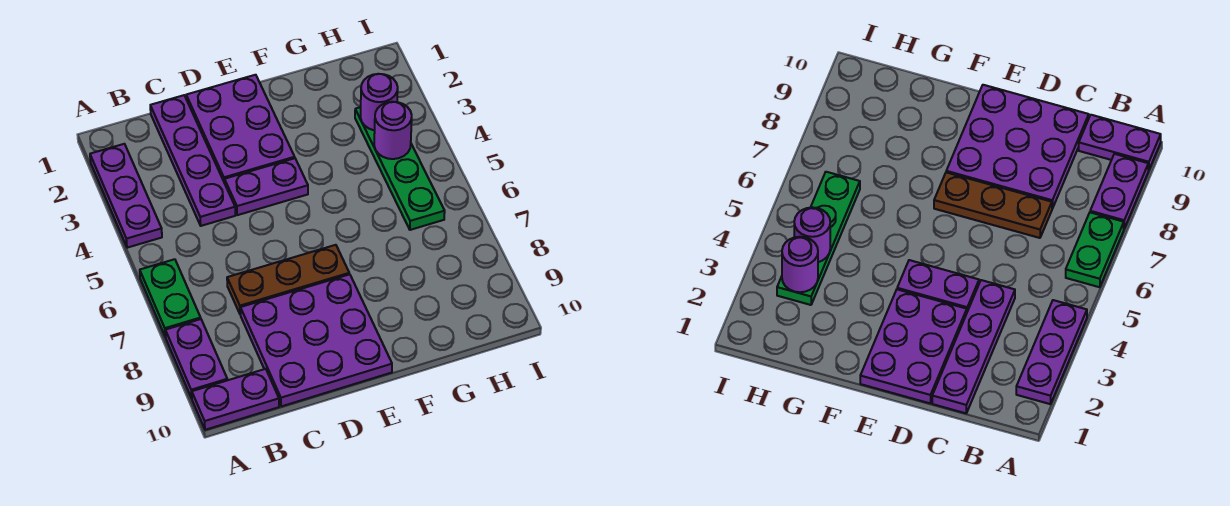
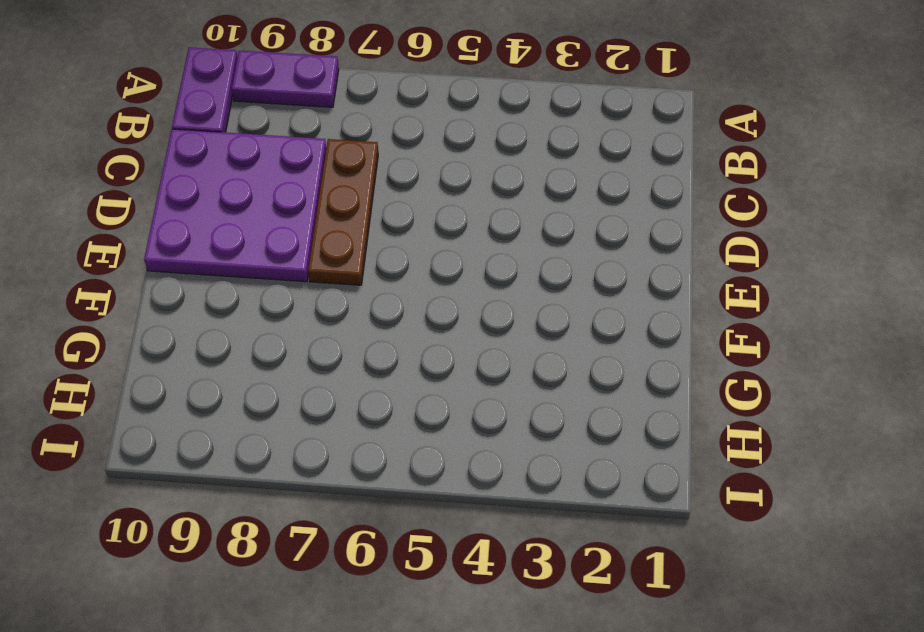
none -> purple plate A2:A4 level 1
none -> green plate A6:A7 level 1
none -> purple plate C1:C4 level 1

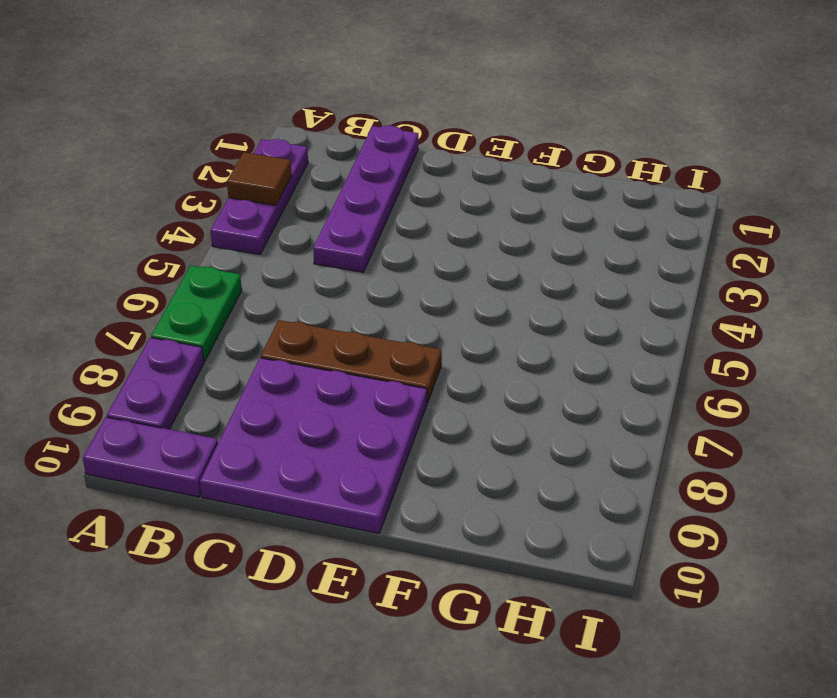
brown tile A3 level 2 -> none
none -> purple plate D1:E3 level 1
none -> purple plate D4:E4 level 1
none -> green plate H3:H6 level 1

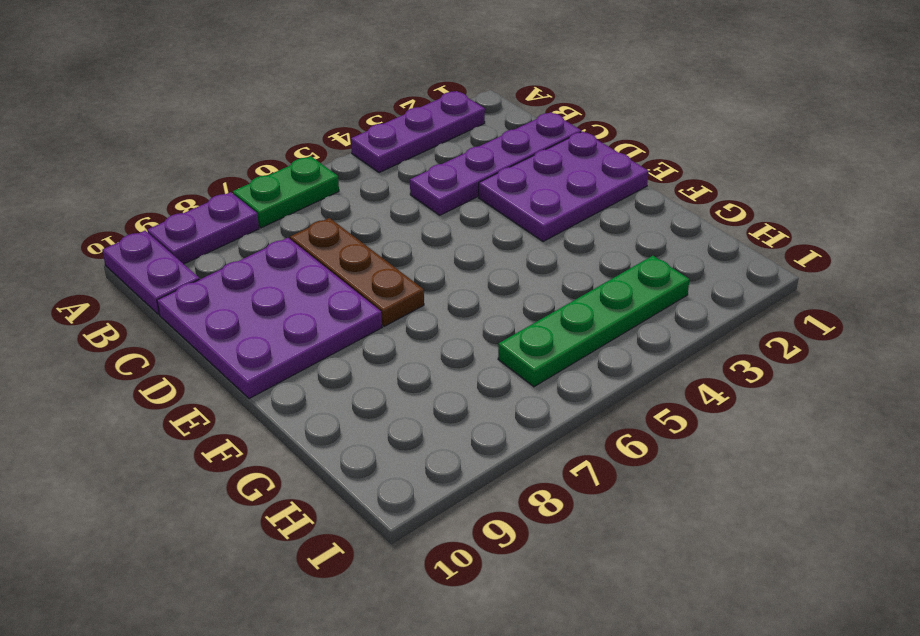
none -> purple plate D4:E4 level 1
none -> purple round brick H3 level 2
none -> purple round brick H4 level 2

